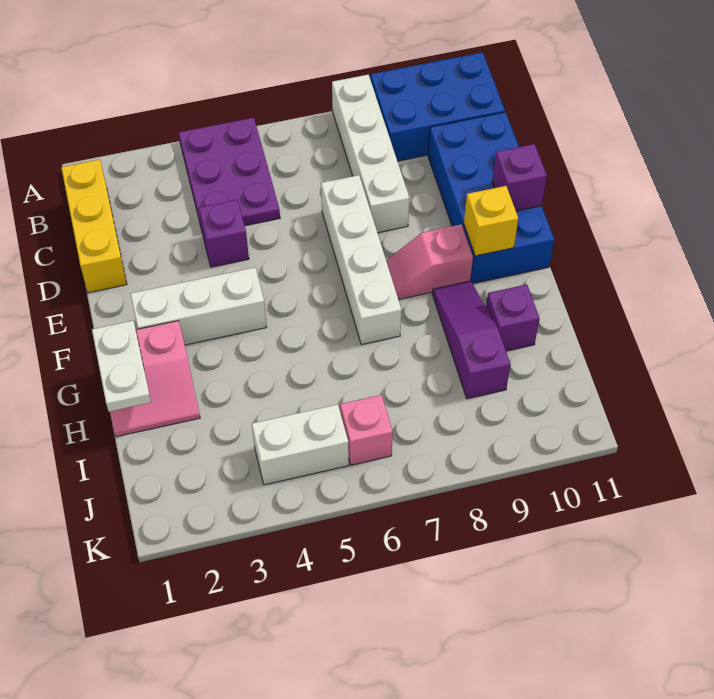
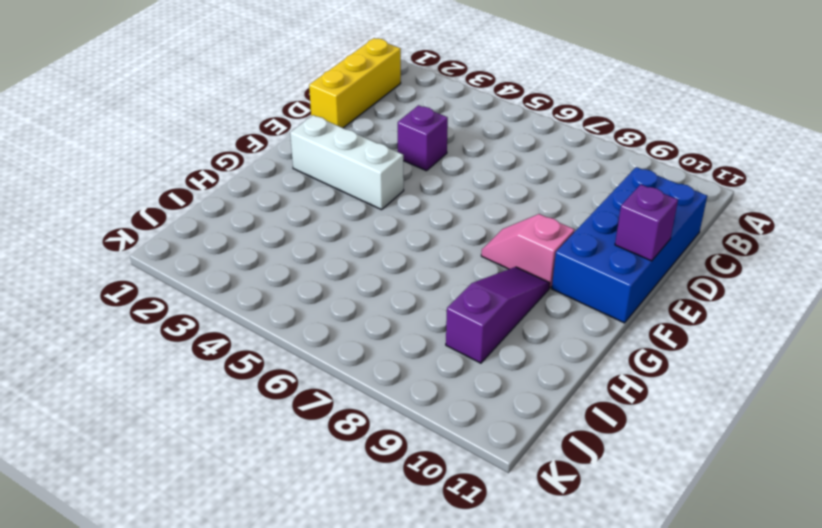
none -> purple plate A4:C5 level 1
none -> white brick A8:D8 level 1
none -> blue brick A9:B11 level 1

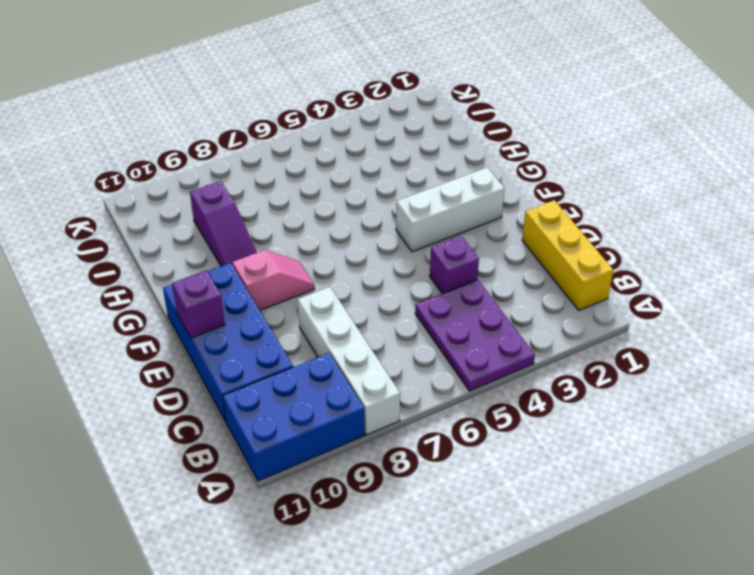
none -> white brick D7:G7 level 1
none -> pink slope G1:H2 level 1 top G
none -> purple brick H10 level 1

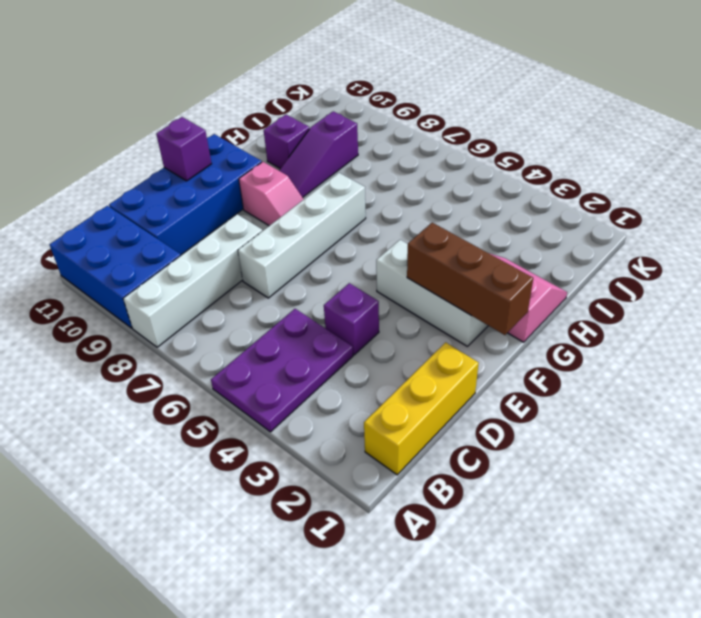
brown brick F1:F3 level 2 -> none
none -> white brick J4:J5 level 1
none -> pink brick J6 level 1
none -> yellow brick F10 level 2

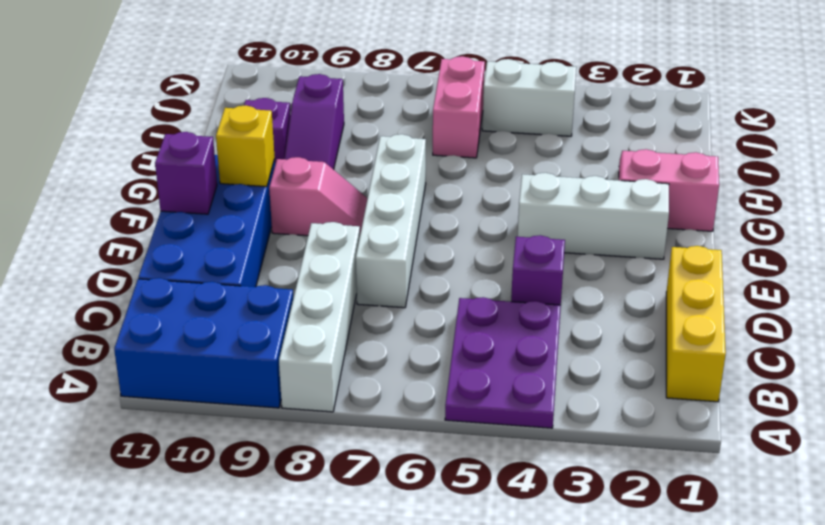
pink brick I6:J6 level 1 -> pink brick J6 level 1
none -> white plate G1:H1 level 2

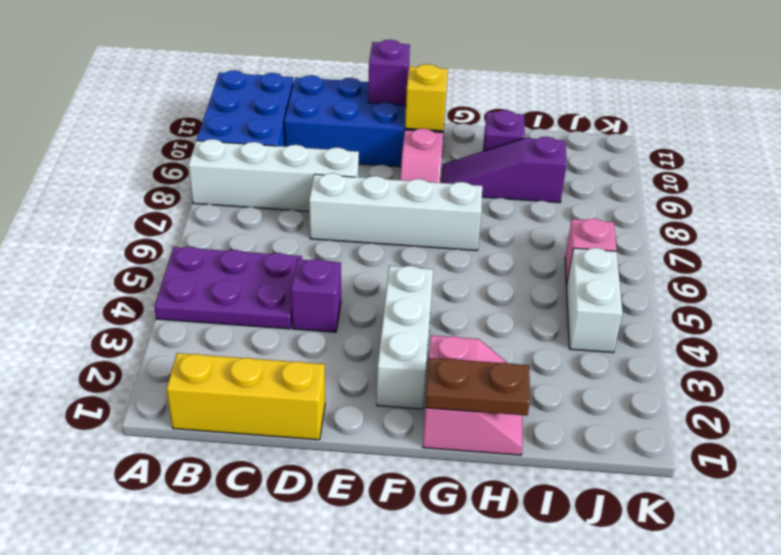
brown plate G1:H1 level 2 -> white plate G1:H1 level 2

